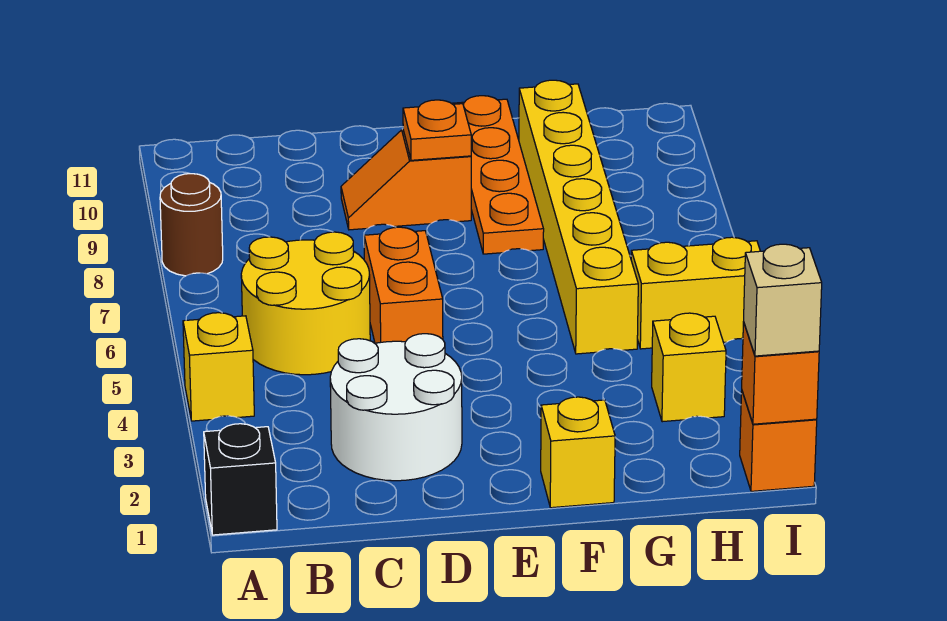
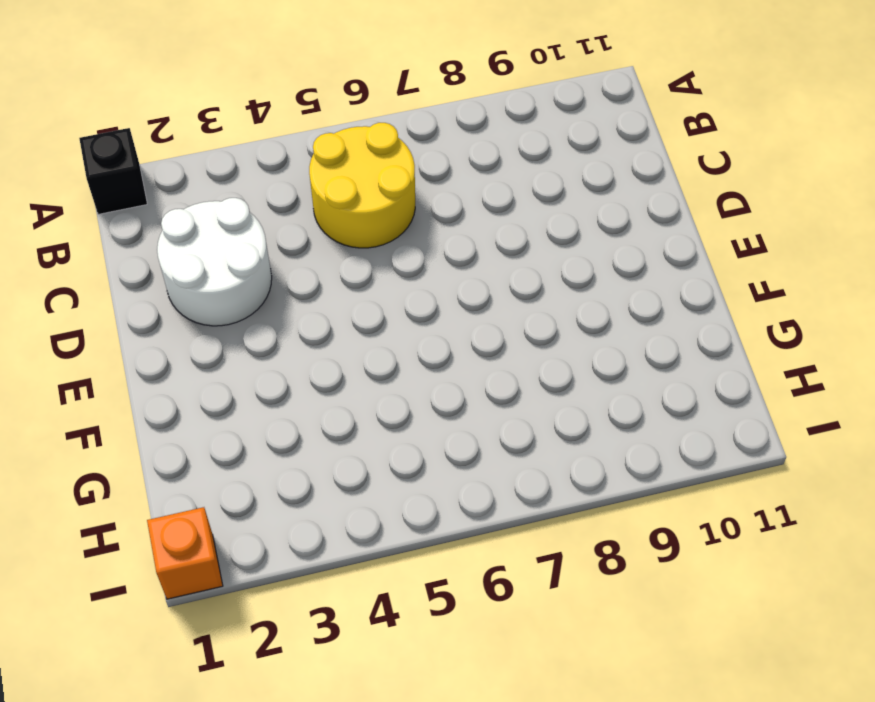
none -> yellow brick A4 level 1
none -> brown round brick A8 level 1
none -> orange brick D5:D6 level 1

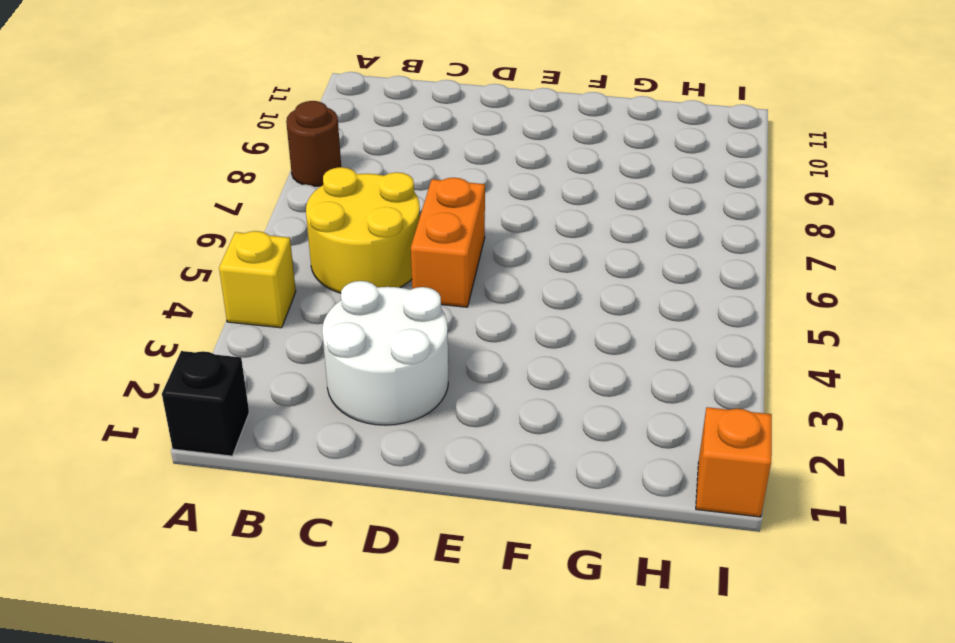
none -> orange slope D9:E9 level 1 top E
none -> yellow brick F1 level 1
none -> orange plate F8:F11 level 1

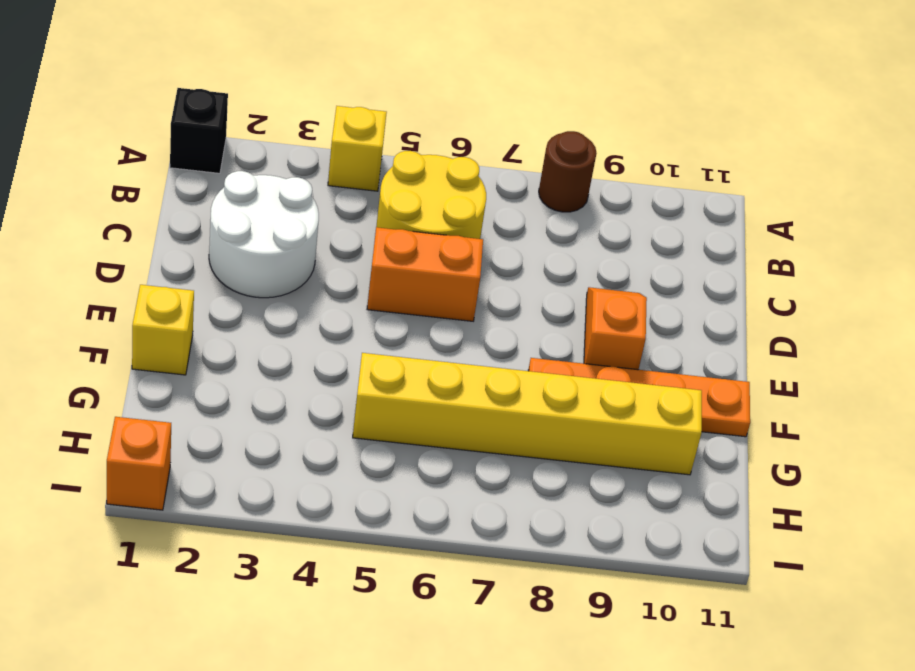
none -> yellow brick H3 level 1
none -> yellow brick H5:I5 level 1
none -> orange plate E9 level 2

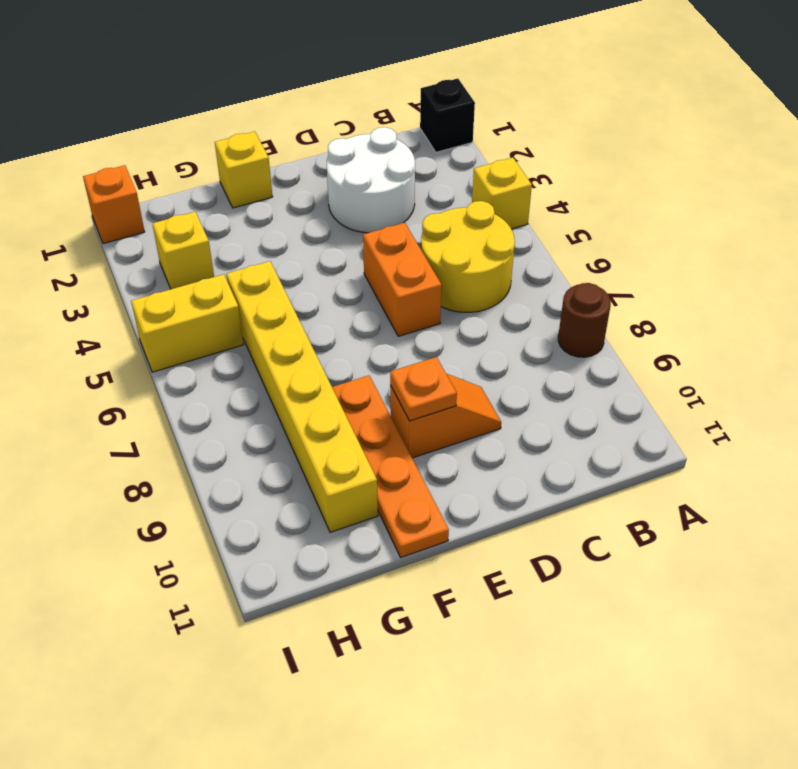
none -> orange brick I1 level 2
none -> tan brick I1 level 3

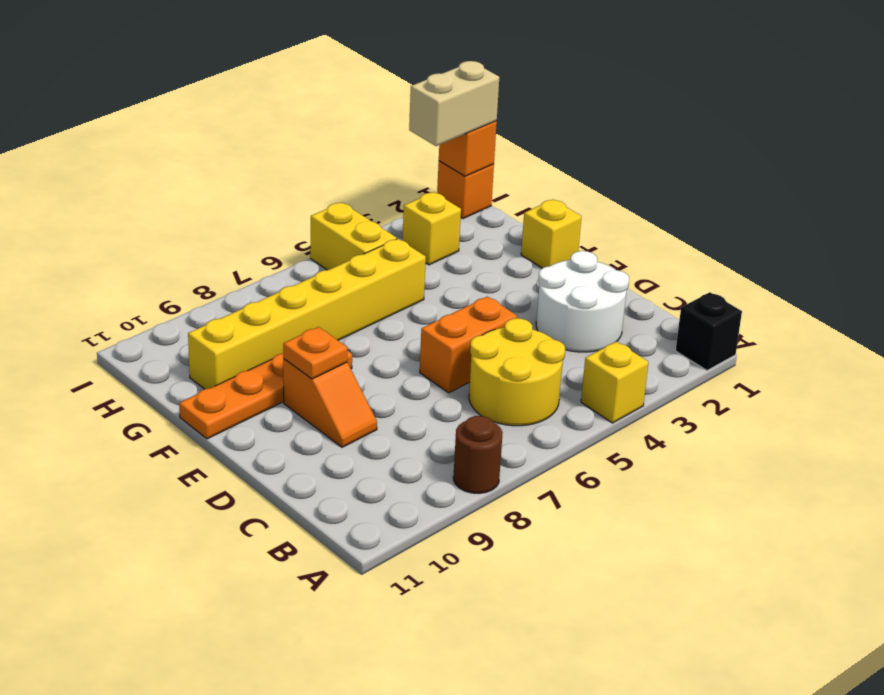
tan brick I1:I2 level 3 -> tan brick I1 level 3

